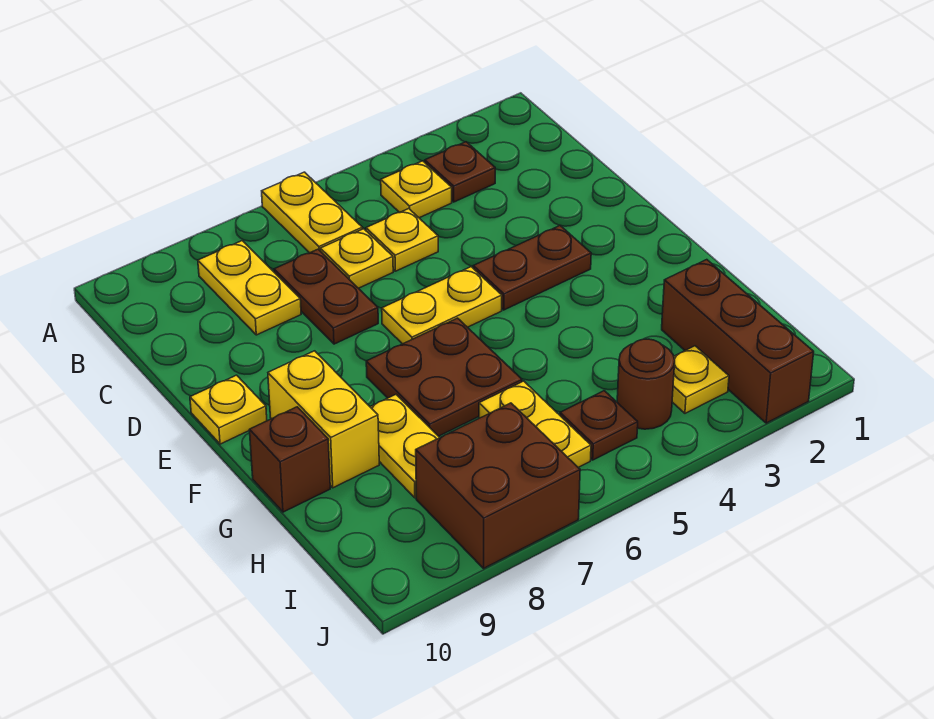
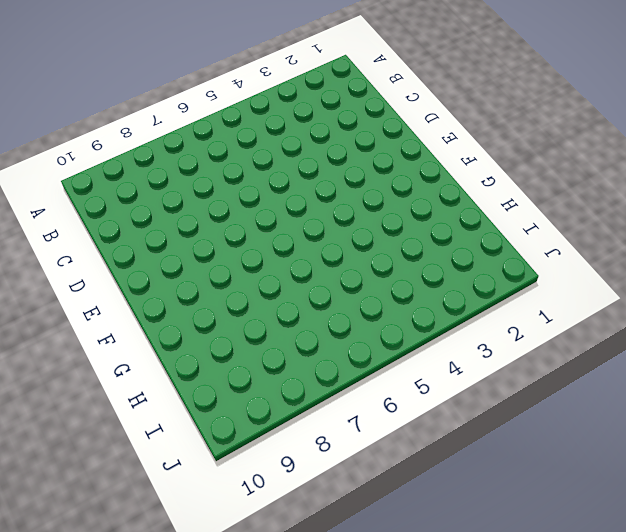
none -> yellow plate A6:B6 level 1
none -> brown plate B3 level 1
none -> yellow plate B4 level 1

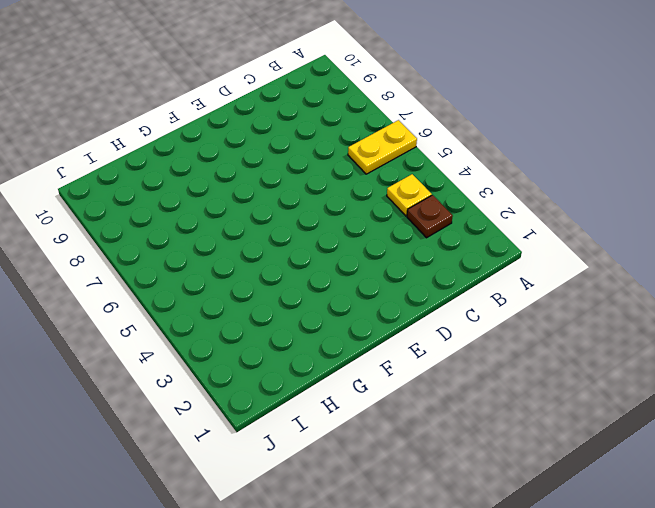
none -> yellow plate B8:C8 level 1
none -> yellow plate C5 level 1
none -> yellow plate C6 level 1

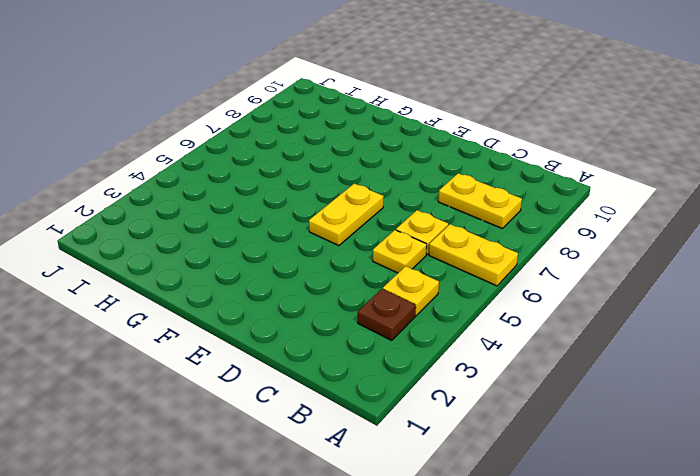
none -> brown plate C7:D7 level 1
none -> brown plate E3:E4 level 1
none -> yellow plate E10 level 1

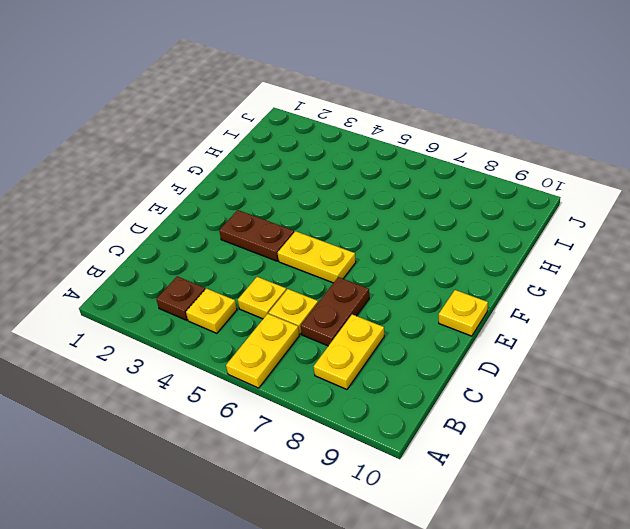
none -> brown plate F6:G7 level 1
none -> yellow brick F9:G9 level 1
none -> yellow plate G8:H8 level 1

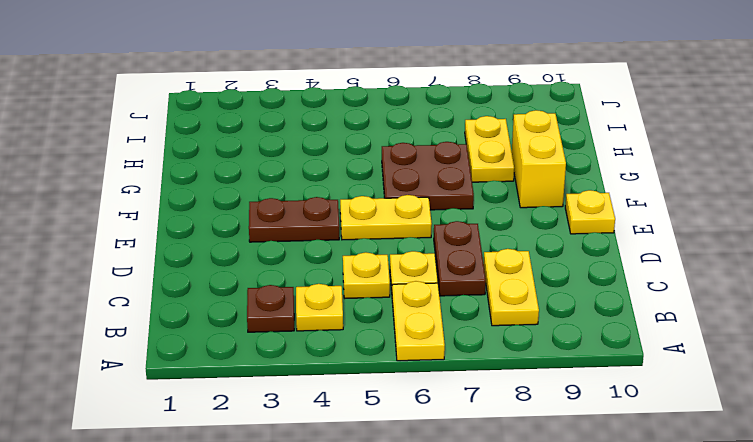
none -> brown brick G10 level 1
none -> brown brick H2:J2 level 1
none -> yellow plate H6:I6 level 1

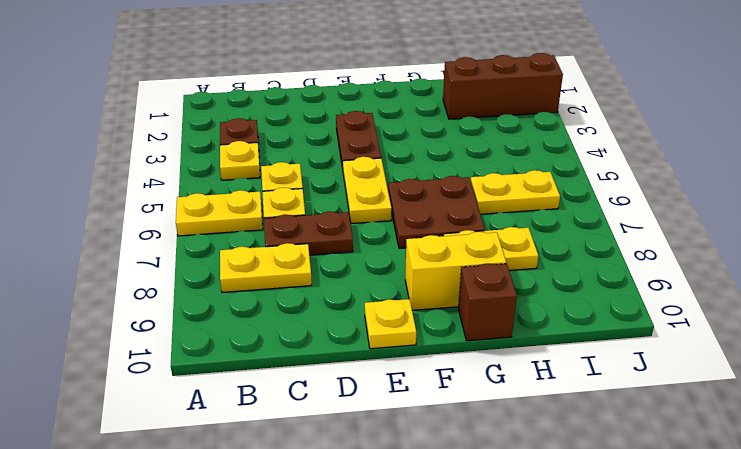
none -> yellow plate I3 level 1
none -> brown round brick I4 level 1
none -> brown plate I5 level 1

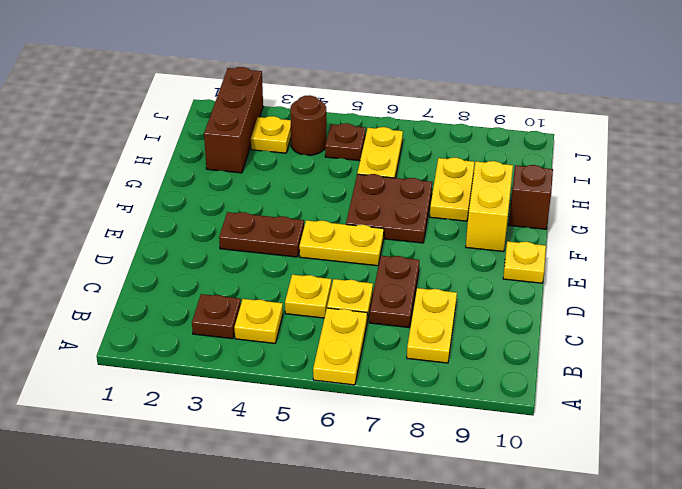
none -> brown brick I7:J8 level 1

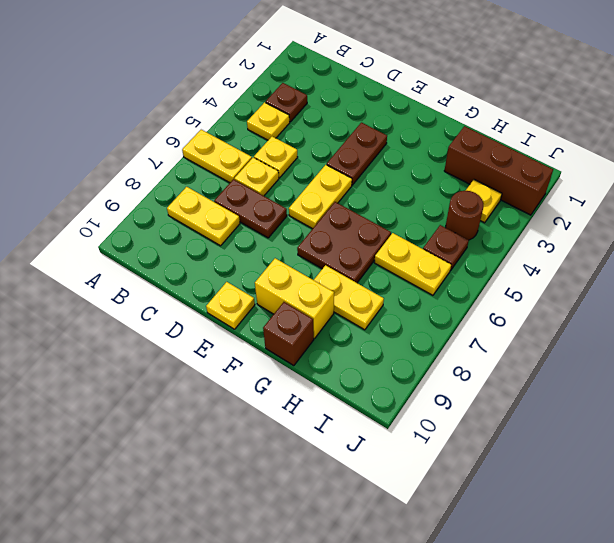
none -> brown brick I7:J8 level 1

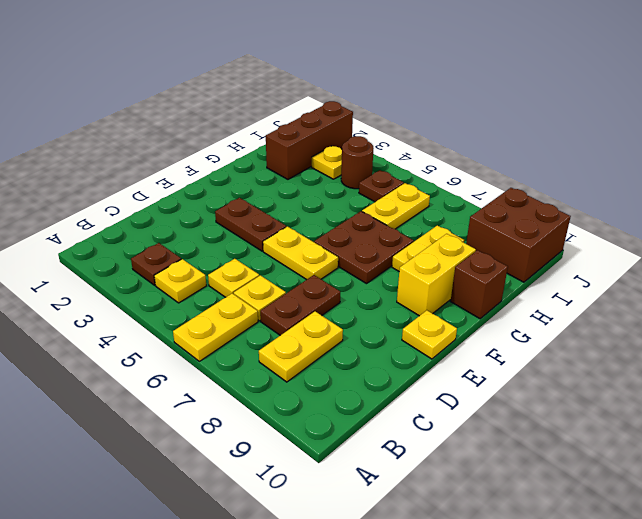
brown brick I9:J10 level 1 -> brown brick I7:J8 level 1

